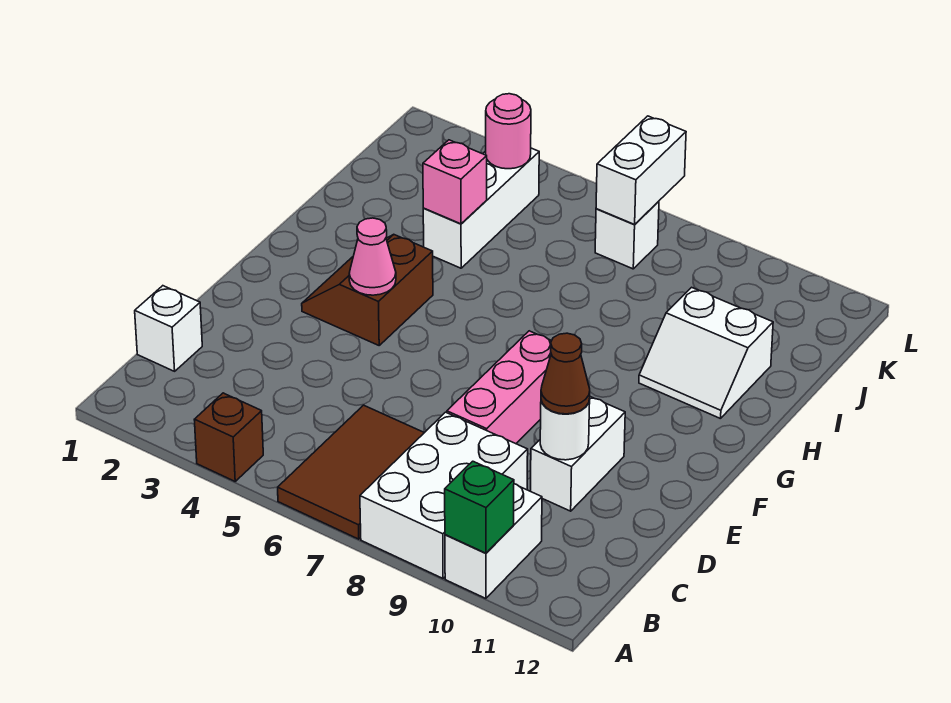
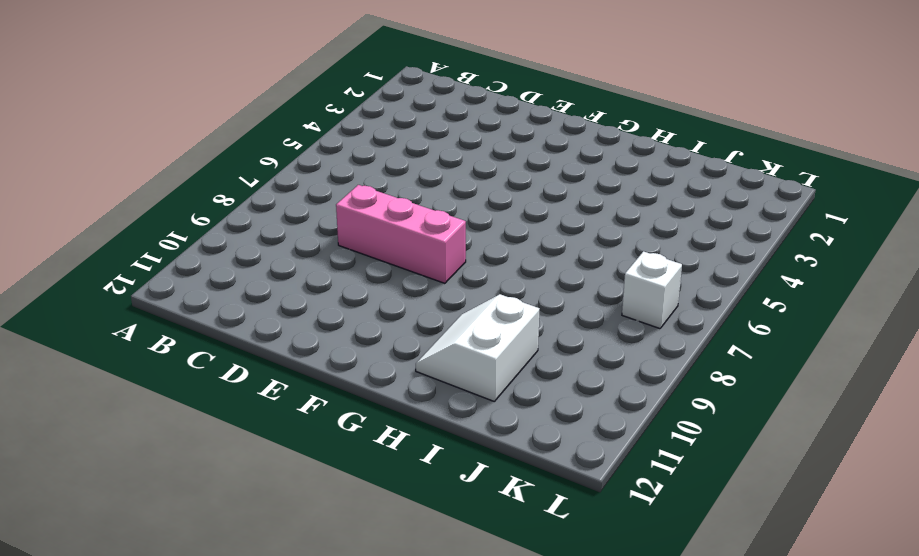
none -> brown brick A4 level 1
none -> brown tile A6:C7 level 1
none -> white brick A8:C9 level 1

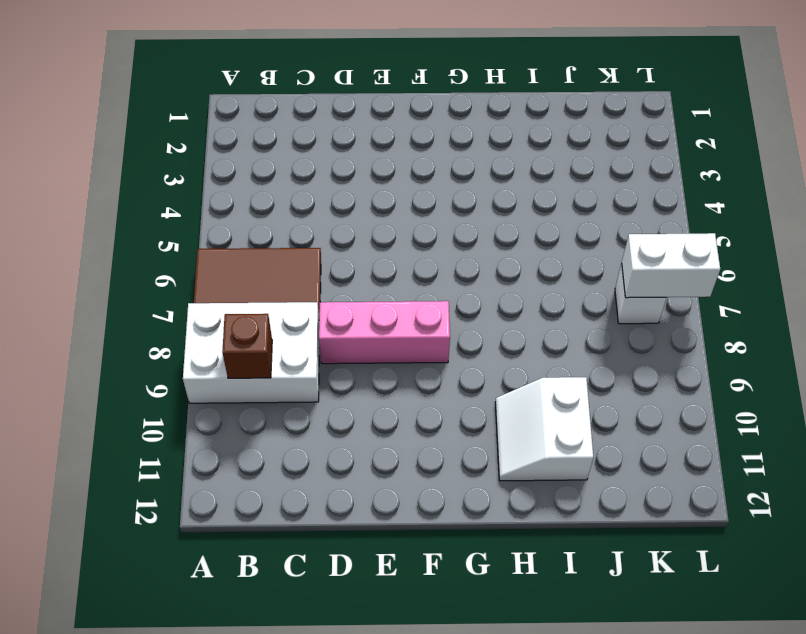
brown brick B9 level 2 -> brown brick A4 level 1
none -> white brick A10:B10 level 1
none -> white brick C1 level 1
none -> white brick D10:E10 level 1

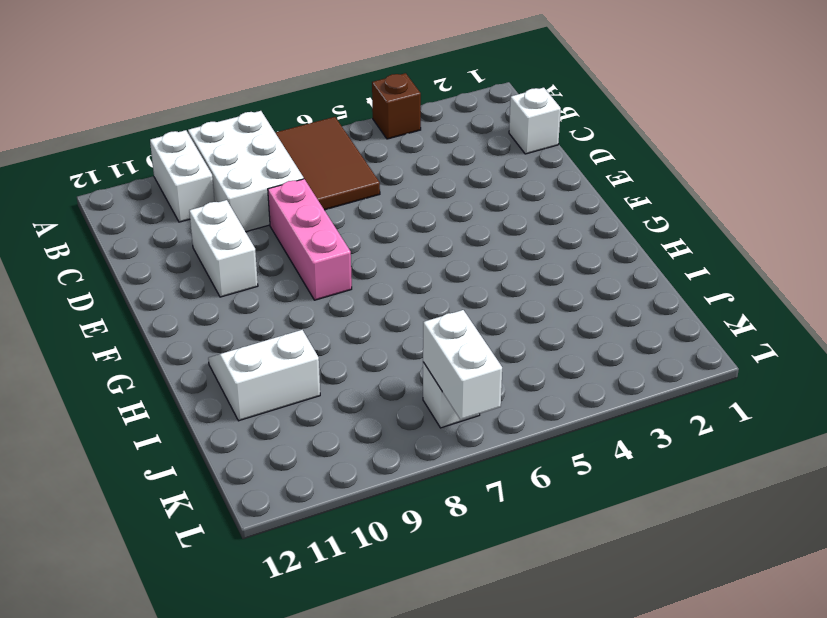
none -> brown slope F3:G4 level 1 top 4
none -> white brick I4:K4 level 1
none -> green brick A10 level 2

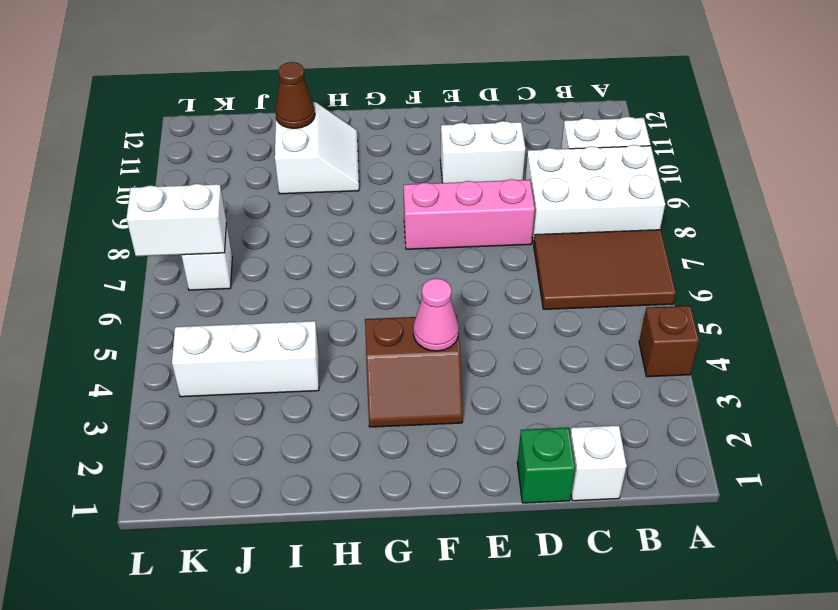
green brick D1 level 1 -> green brick A10 level 2
brown cone I11 level 2 -> brown cone D10 level 3
none -> white round brick D10 level 2
none -> pink brick I4 level 2
none -> pink round brick K4 level 2

